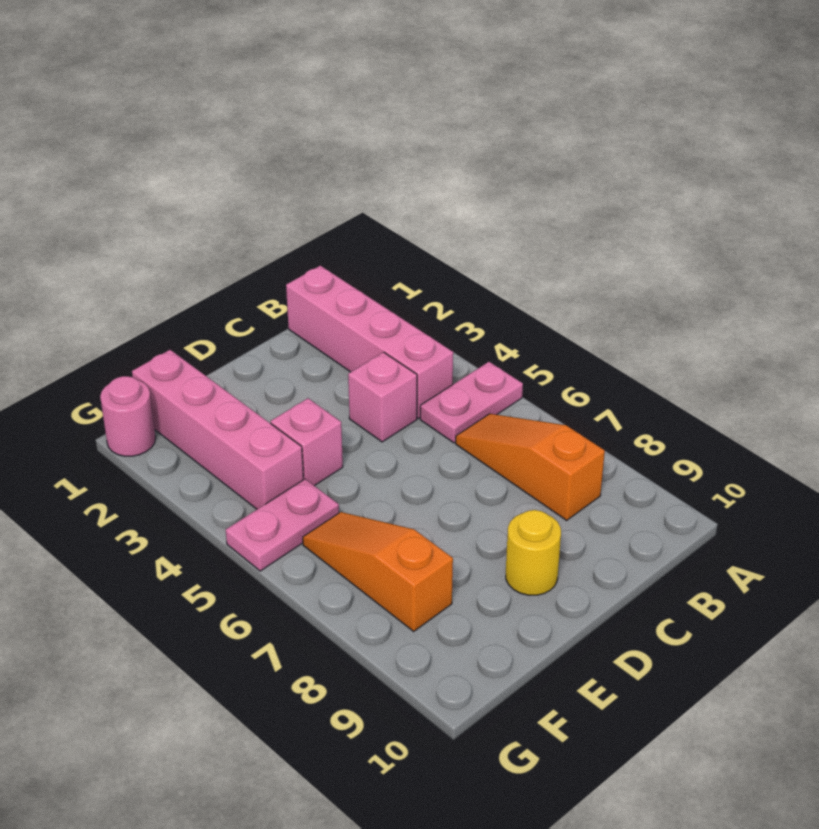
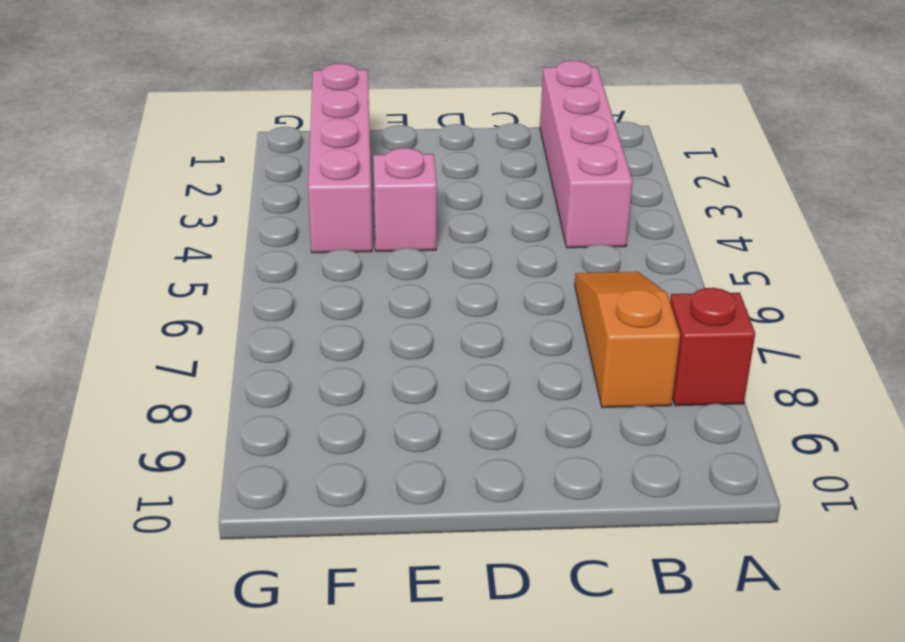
red brick A8 level 1 -> none
none -> pink plate A5:B5 level 1
none -> pink brick C4 level 1

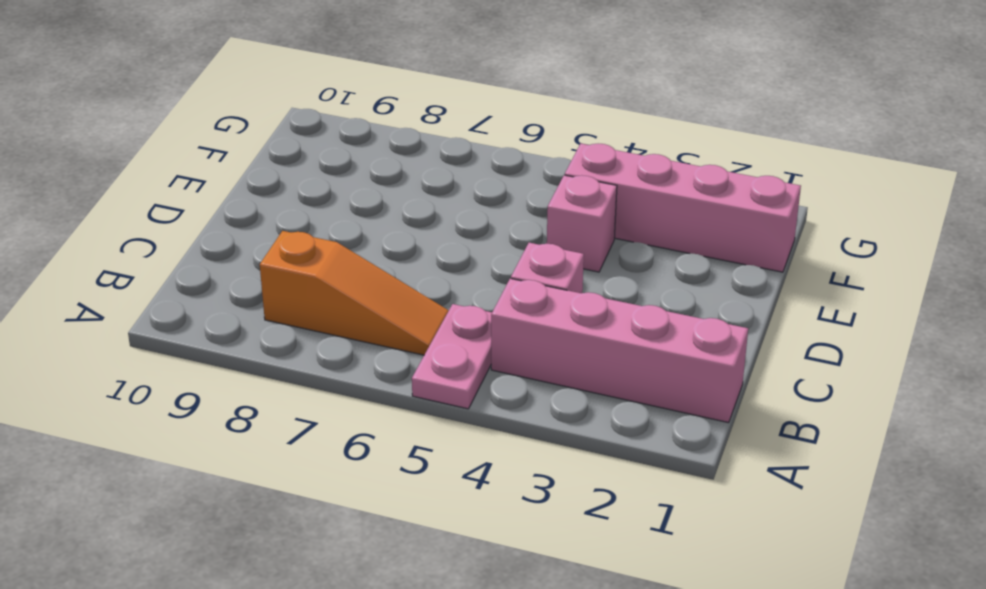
none -> yellow round brick D9 level 1
none -> pink plate F5:G5 level 1

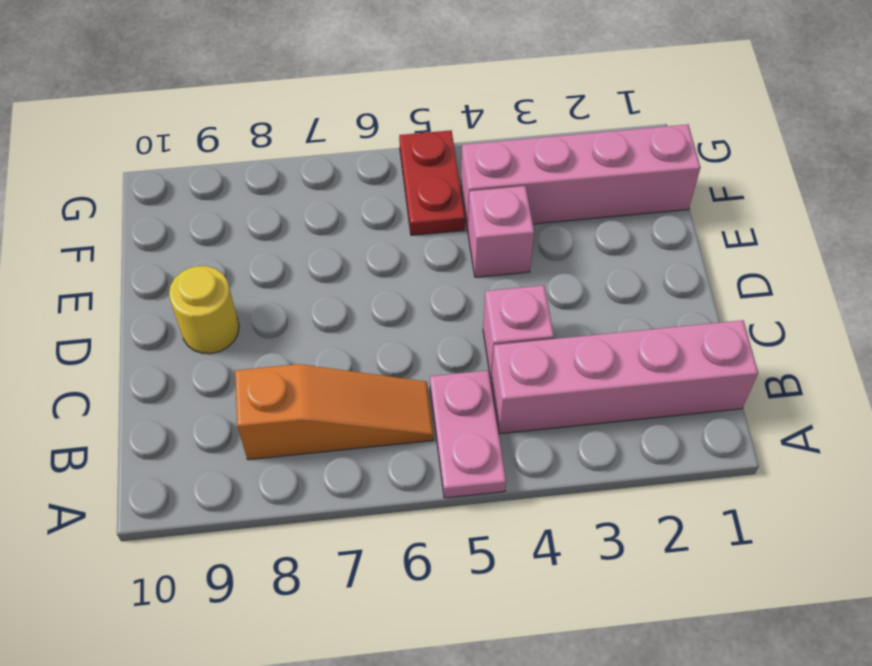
red plate F5:G5 level 1 -> pink plate F5:G5 level 1
none -> orange slope F6:F8 level 1 top 8
none -> pink round brick G1 level 1

